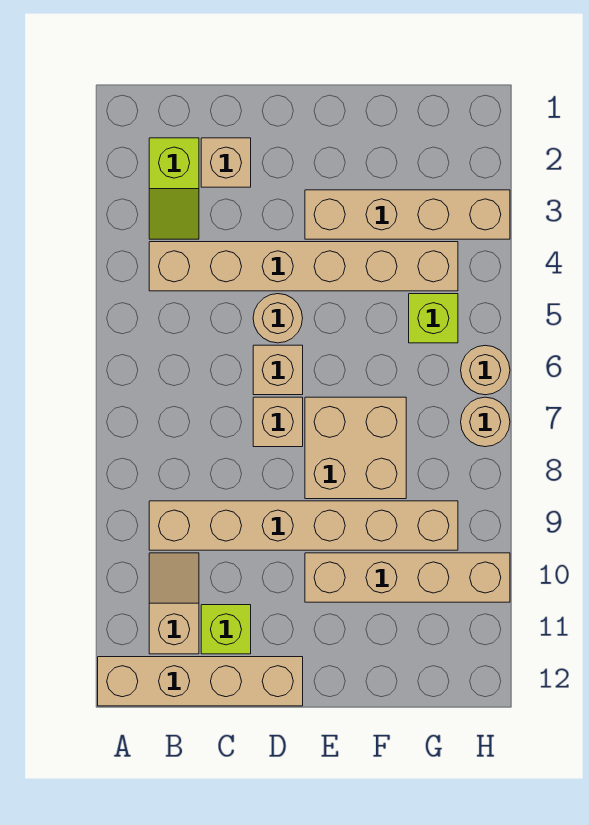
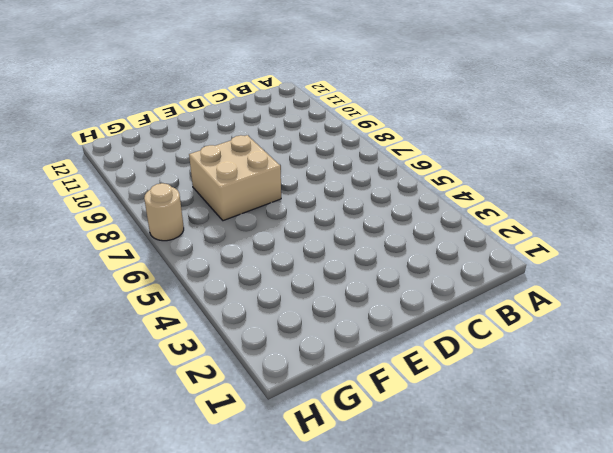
none -> tan brick A12:D12 level 1
none -> lime slope B2:B3 level 1 top 2
none -> tan brick B4:G4 level 1

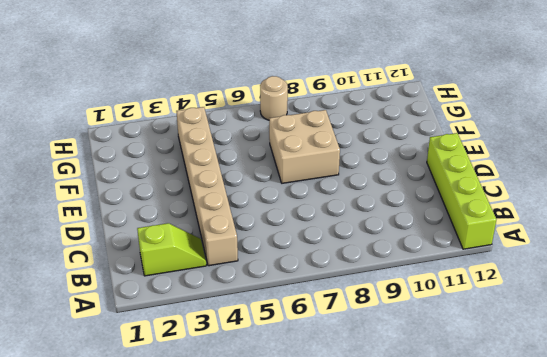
lime brick A12:D12 level 1 -> tan brick A12:D12 level 1
none -> tan brick B9:G9 level 1
none -> tan slope B10:B11 level 1 top 11
none -> tan brick C2 level 1

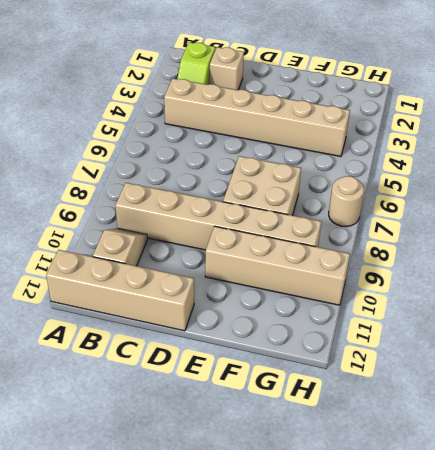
none -> lime brick C11 level 1
none -> tan round brick D5 level 1
none -> tan brick D6 level 1

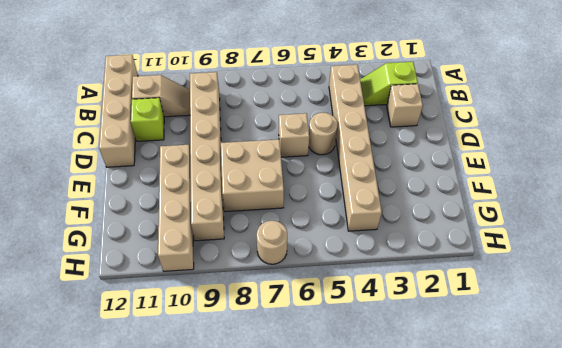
none -> tan brick D7 level 1
none -> tan brick E3:H3 level 1
none -> lime brick G5 level 1

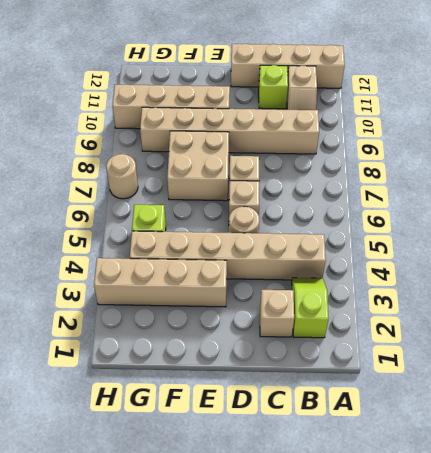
none -> tan round brick H6 level 1

